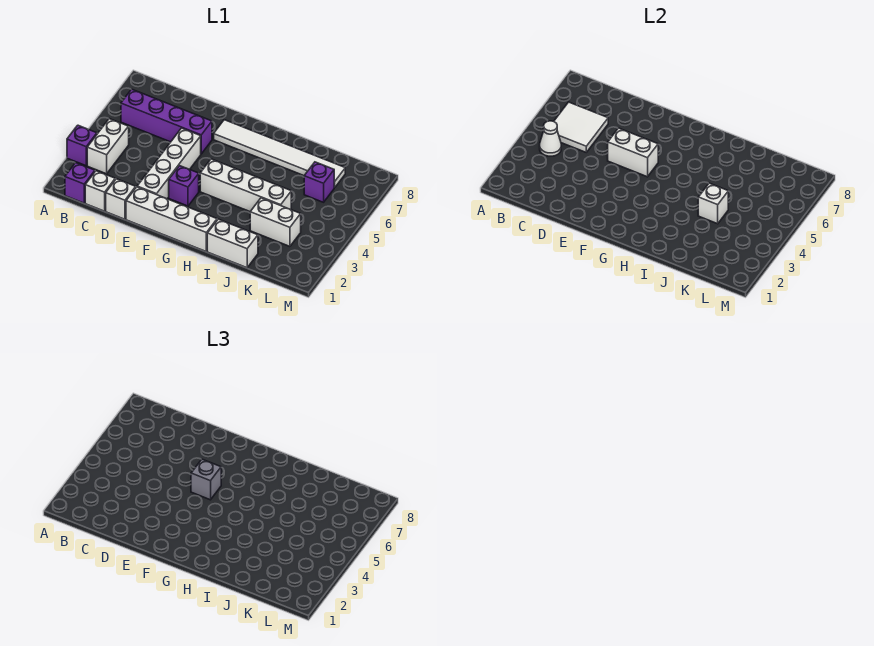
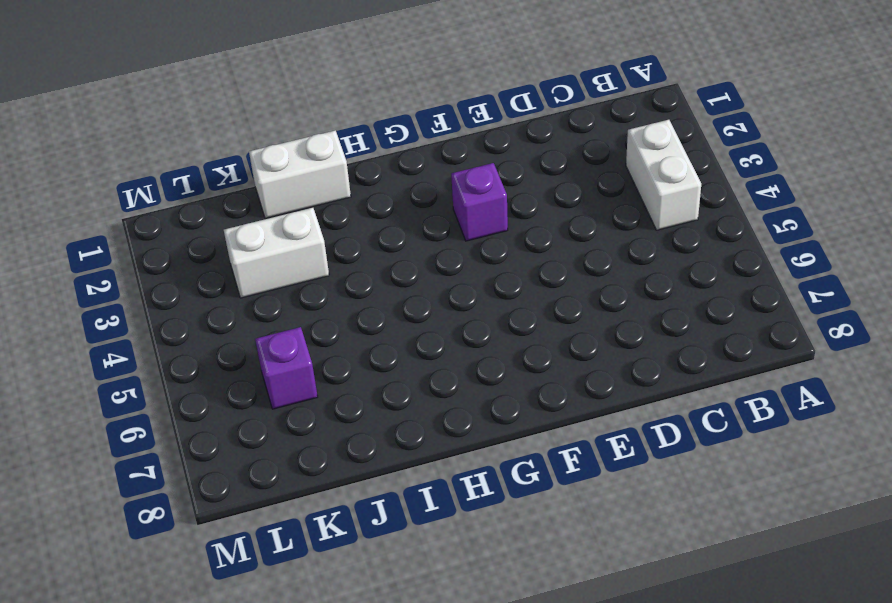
none -> purple brick A3 level 1
none -> purple brick B1 level 1
none -> purple brick B6:E6 level 1

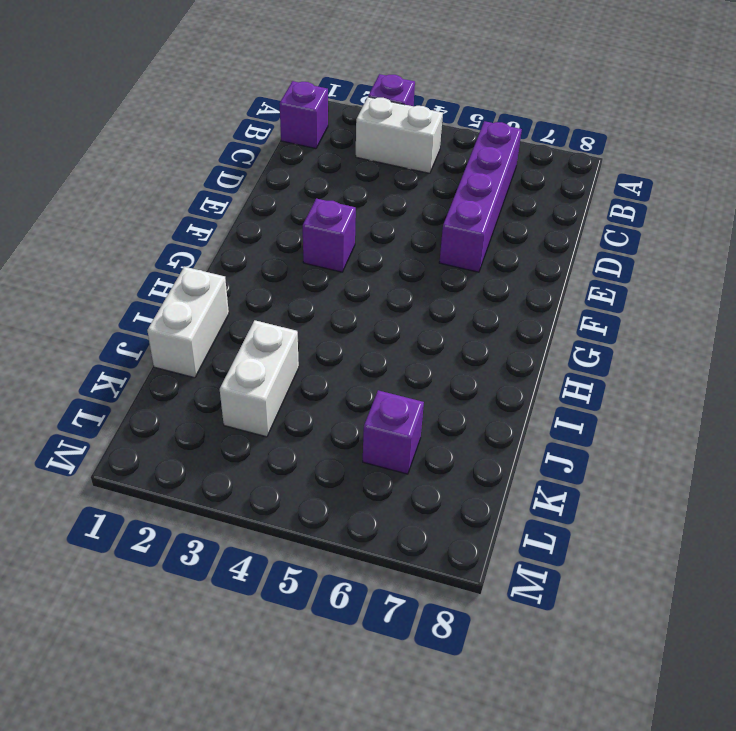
none -> white brick C1 level 1
none -> white brick D1 level 1
none -> white brick E1:H1 level 1

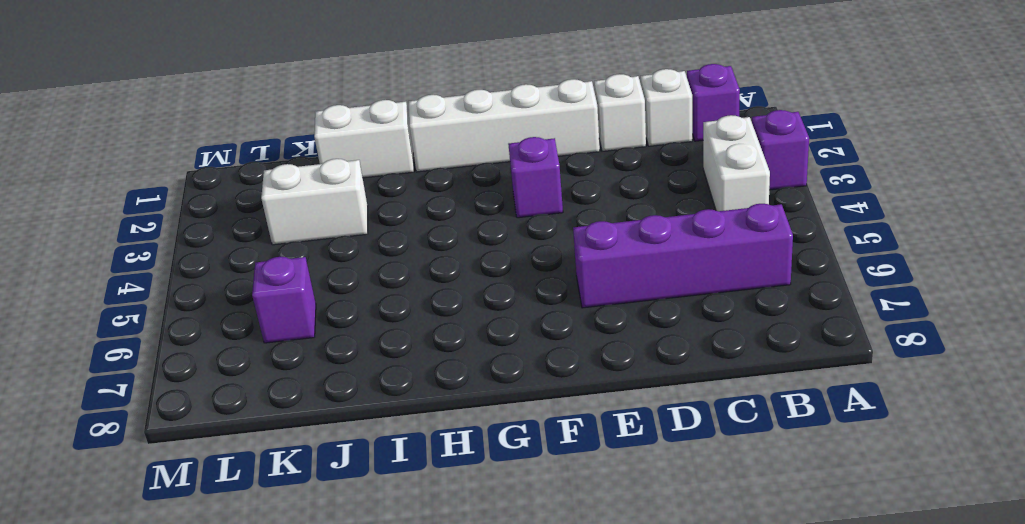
none -> white brick E2:E5 level 1
none -> white tile F7:K7 level 1
none -> white brick G4:J4 level 1

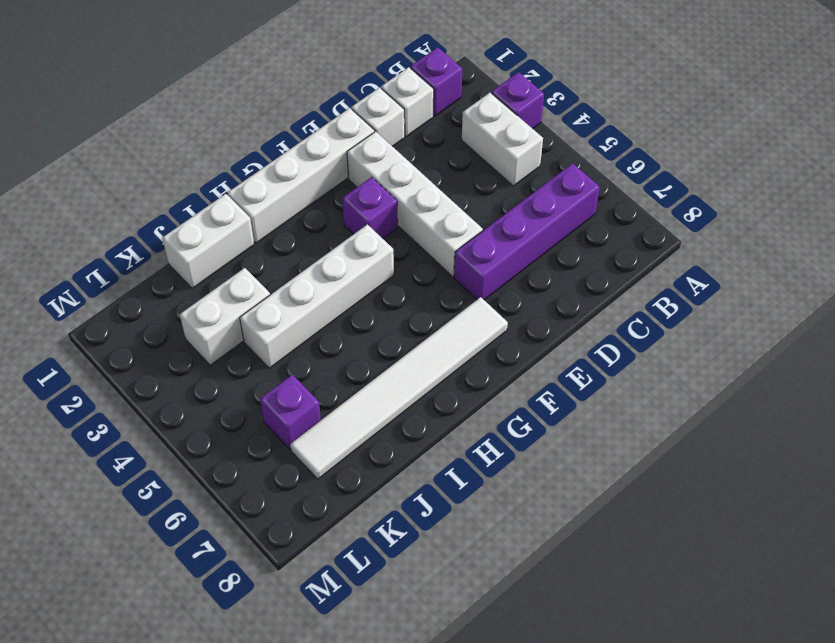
none -> white cone B4 level 2
none -> white tile B5:C6 level 2
none -> white brick E5:F5 level 2

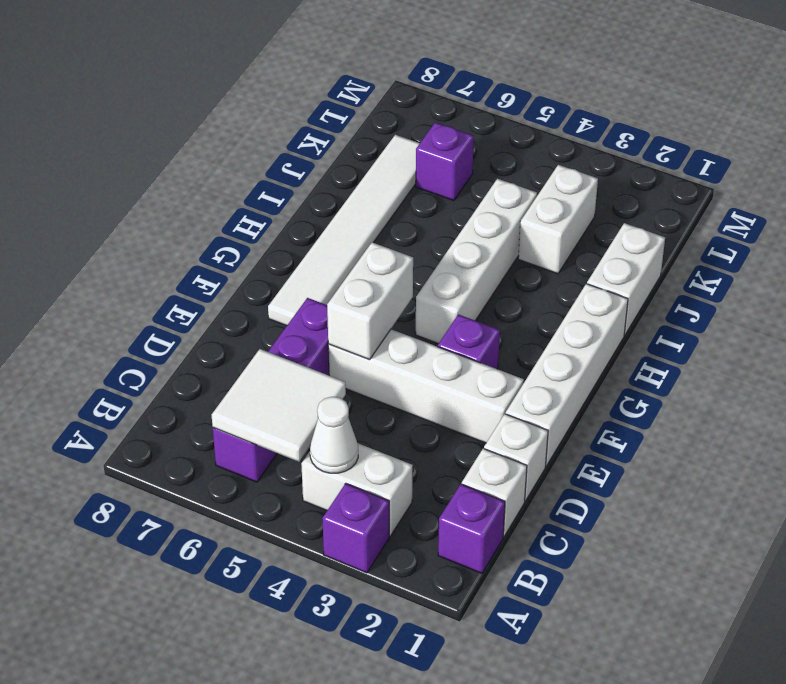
none -> white brick J4 level 2
none -> grey brick F5 level 3

